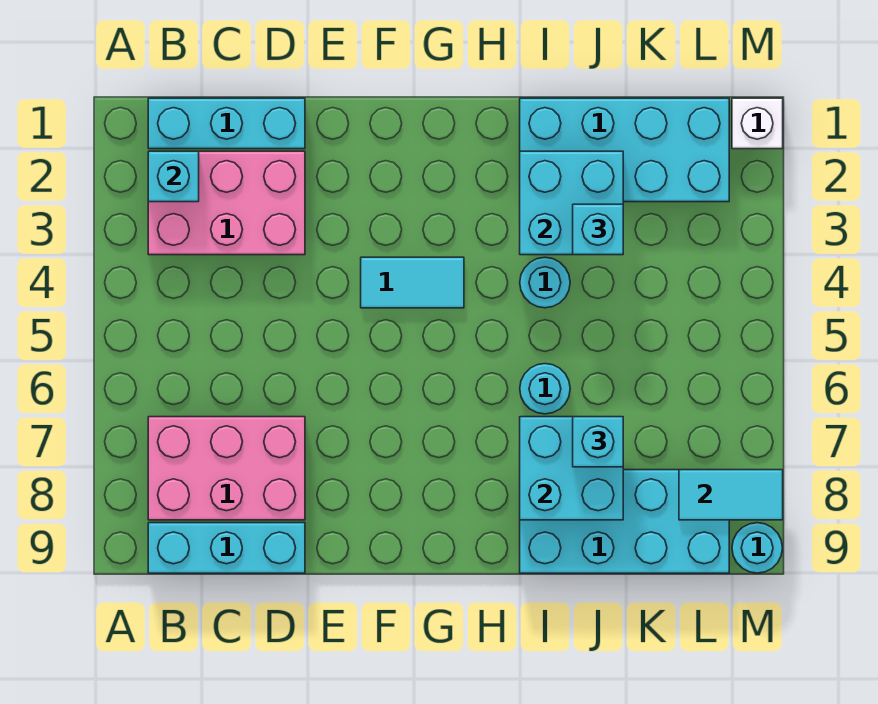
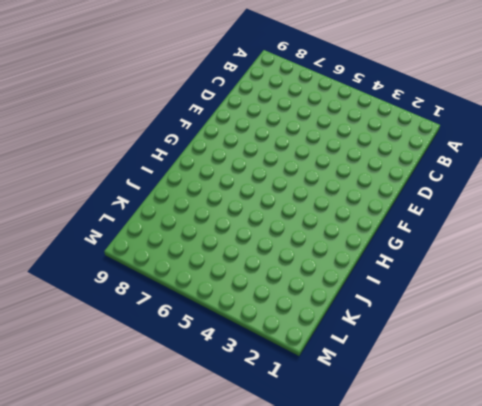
none -> cyan brick B1:D1 level 1
none -> pink brick B2:D3 level 1
none -> pink brick B7:D8 level 1

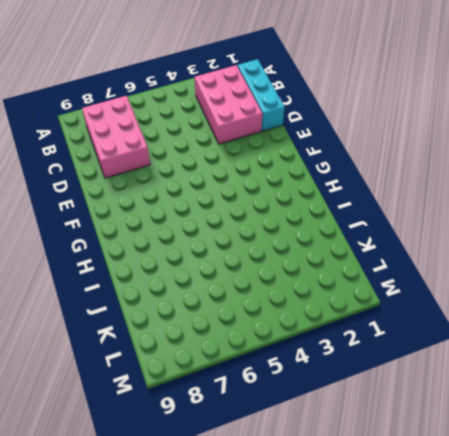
none -> cyan brick B9:D9 level 1
none -> cyan tile F4:G4 level 1
none -> cyan brick I1:L2 level 1

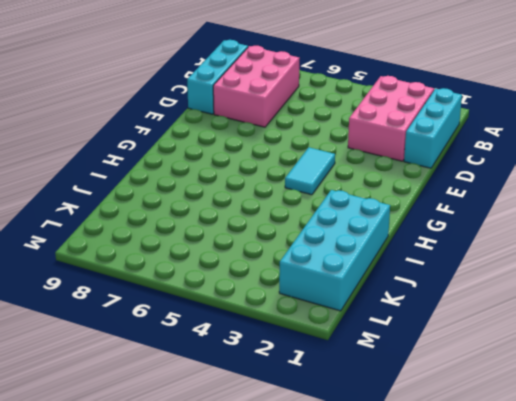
none -> cyan round brick I4 level 1
none -> cyan round brick I6 level 1
none -> cyan brick I8:L9 level 1

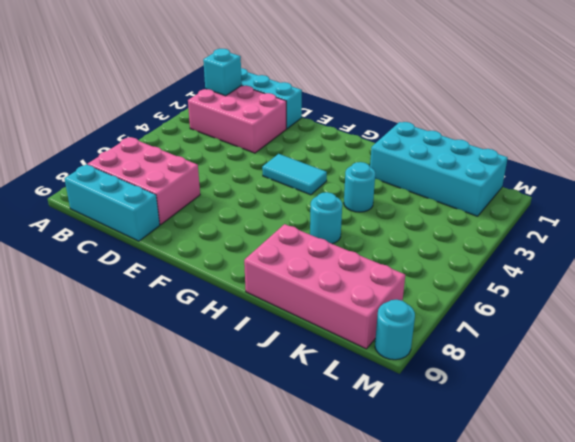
pink brick I8:L9 level 1 -> cyan brick I8:L9 level 1
none -> white brick M1 level 1
none -> cyan brick I2:J3 level 2
none -> cyan brick I7:J8 level 2

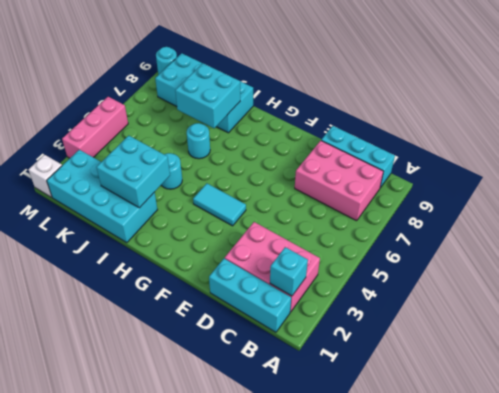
pink brick M3:M5 level 1 -> none
none -> cyan tile L8:M8 level 2
none -> cyan brick J3 level 3
none -> cyan brick J7 level 3

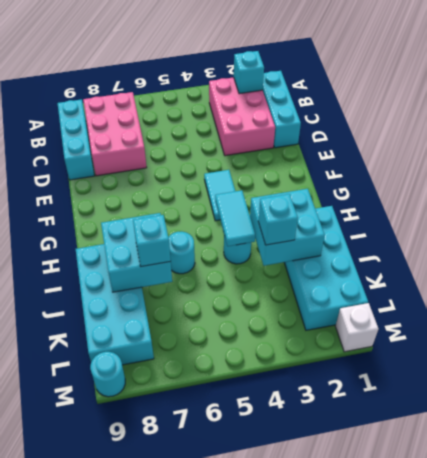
cyan tile H4:I4 level 2 -> cyan tile L8:M8 level 2

